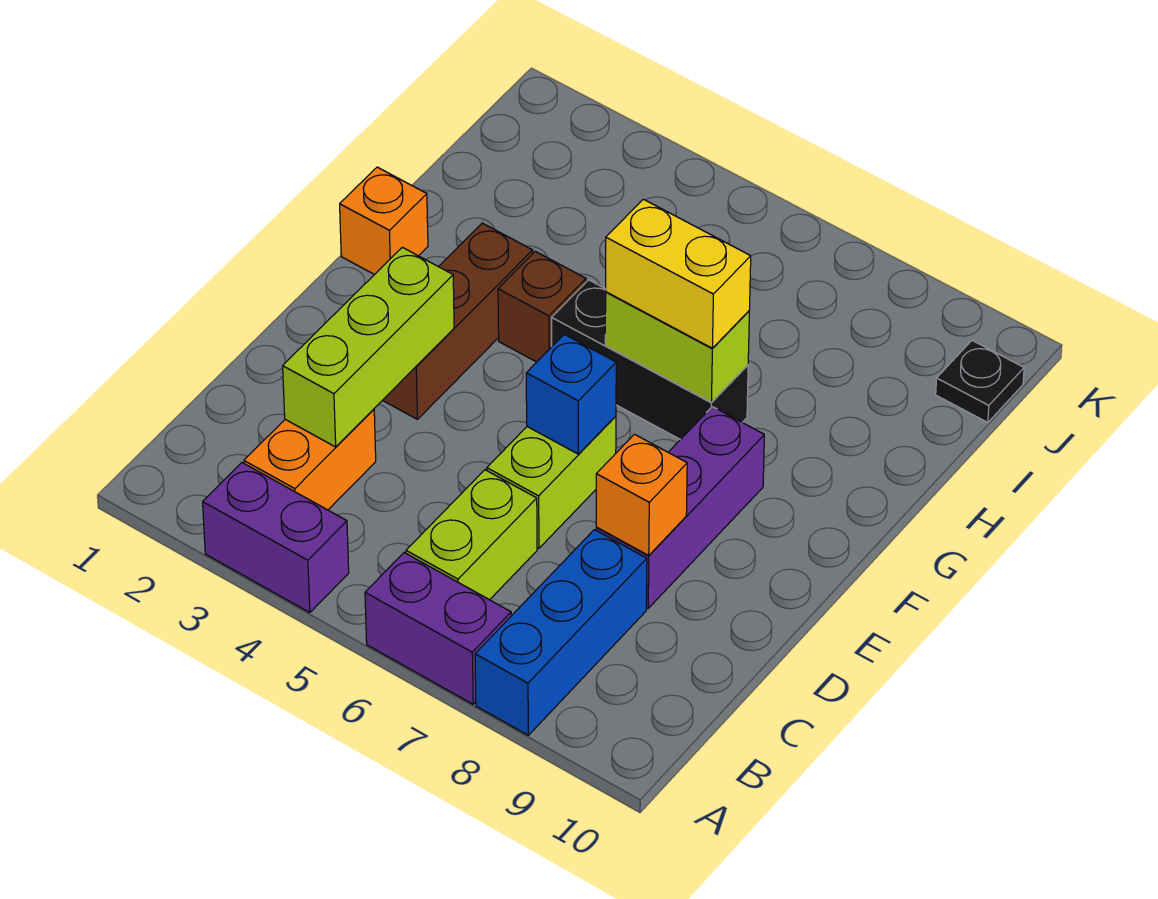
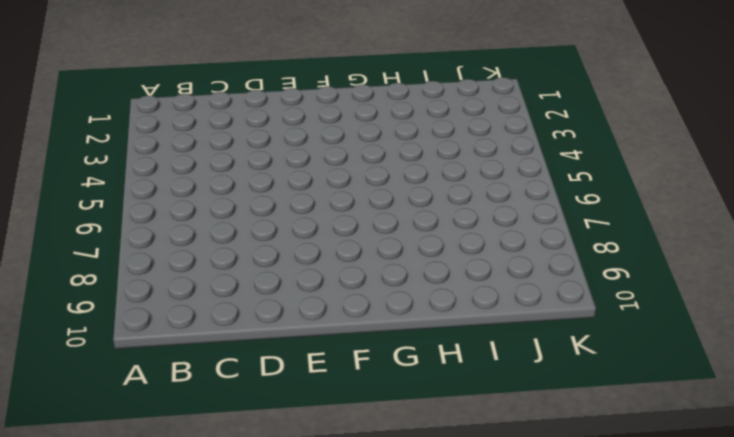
none -> purple brick A3:A4 level 1
none -> purple brick A6:A7 level 1
none -> blue brick A8:C8 level 1

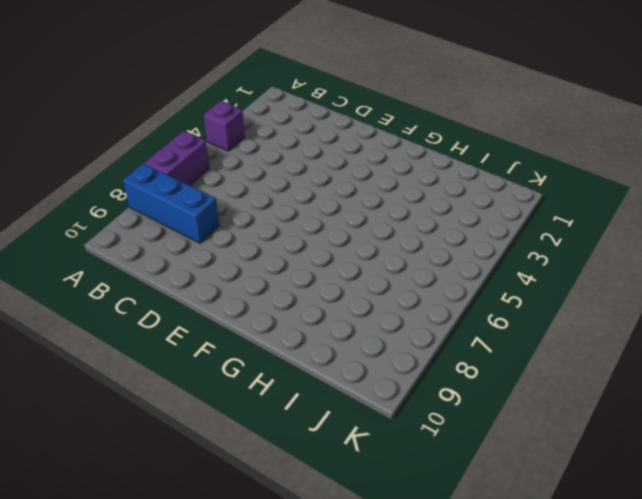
purple brick A4 level 1 -> purple brick A3:A4 level 1
none -> orange brick B3:C3 level 1
none -> lime brick B6:C6 level 1
none -> lime brick D6:E6 level 1

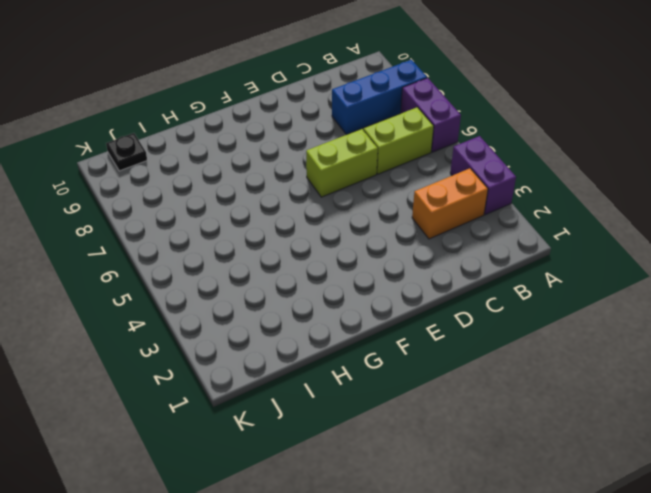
none -> purple brick D8:F8 level 1
none -> brown brick E3:G3 level 1
none -> orange brick G1 level 1

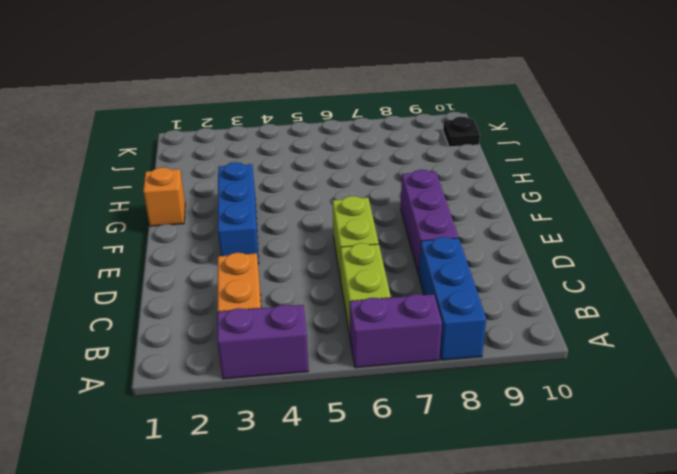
blue brick E3:G3 level 1 -> brown brick E3:G3 level 1
none -> brown brick G4 level 1
none -> black brick G5:G7 level 1
none -> lime brick C3:E3 level 2

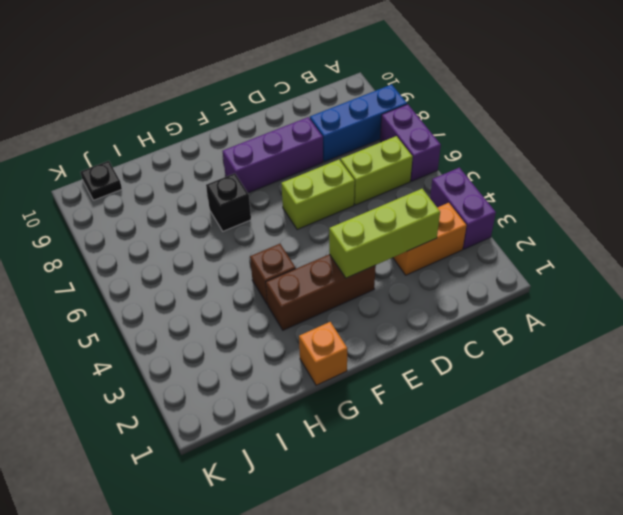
black brick G7 level 1 -> black brick G5:G7 level 1
none -> orange brick D8 level 2
none -> blue brick E6 level 2
none -> lime brick G6:G7 level 2

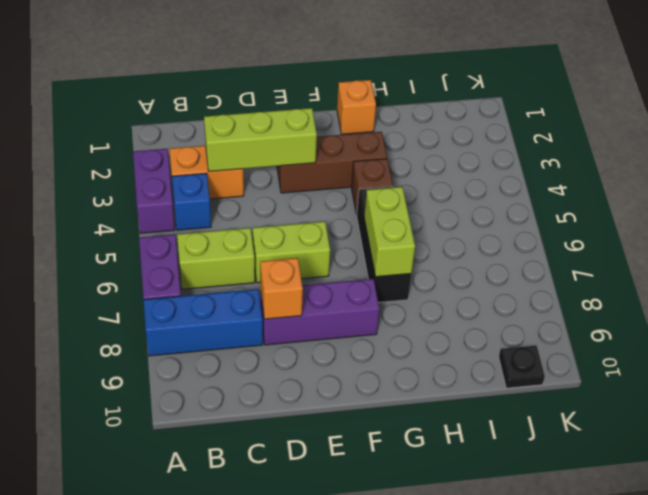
blue brick B4 level 1 -> blue brick E6 level 2
none -> yellow brick G6:G7 level 3

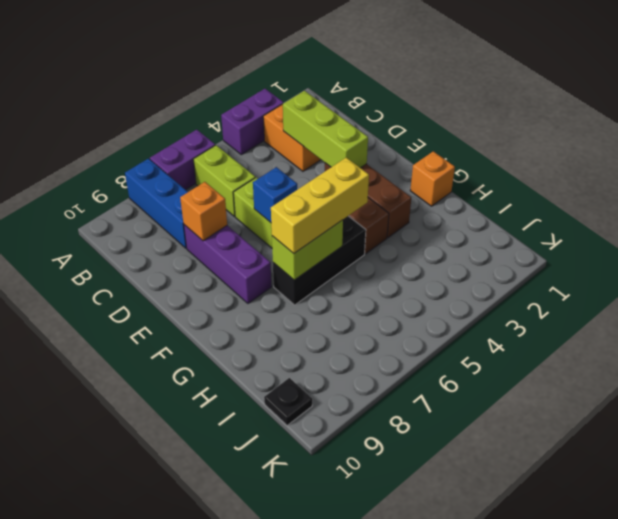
yellow brick G5:G7 level 3 -> yellow brick G6:G7 level 3

